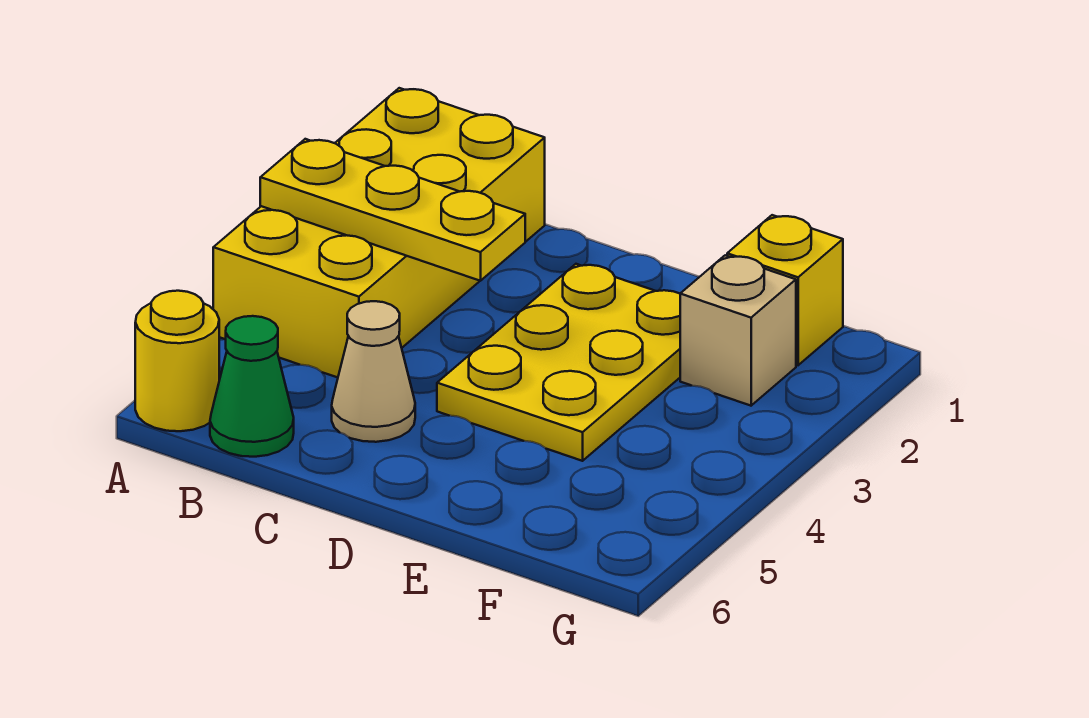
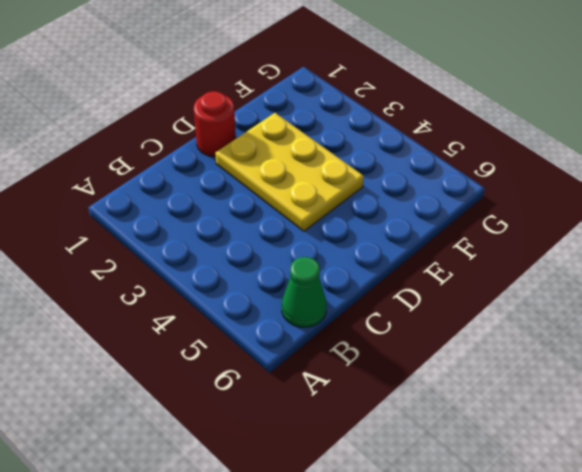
red round brick D1 level 1 -> none
none -> yellow brick A1:B4 level 1
none -> yellow round brick A6 level 1

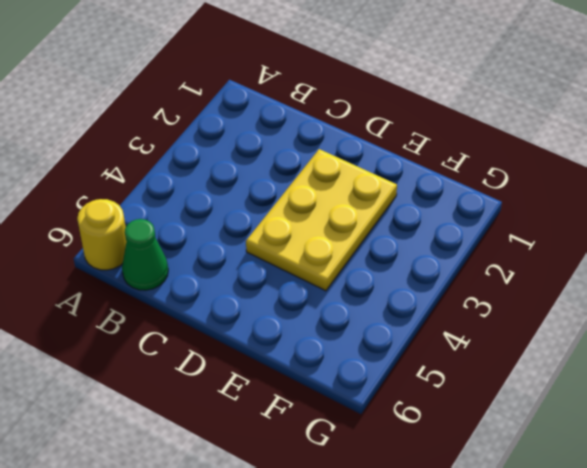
none -> yellow brick A1:B4 level 1
none -> tan cone C5 level 1

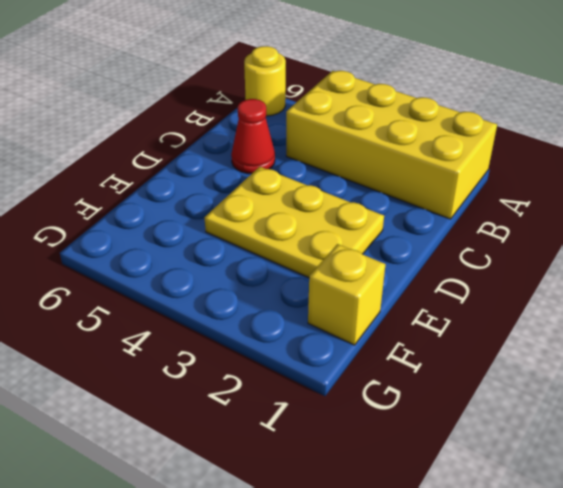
red cone C5 level 1 -> tan cone C5 level 1
none -> green cone B6 level 1
none -> tan brick F2 level 1

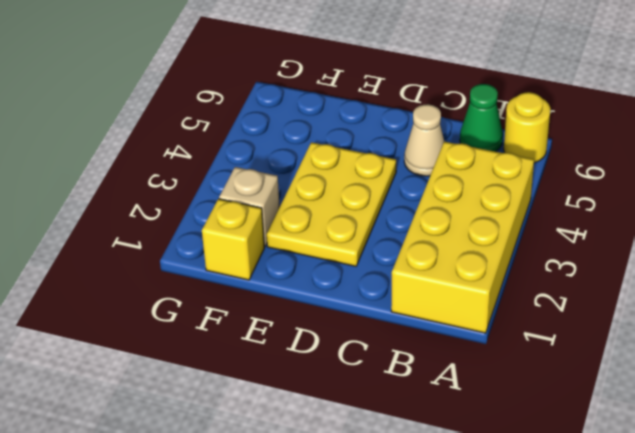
none -> yellow plate A3:C3 level 2

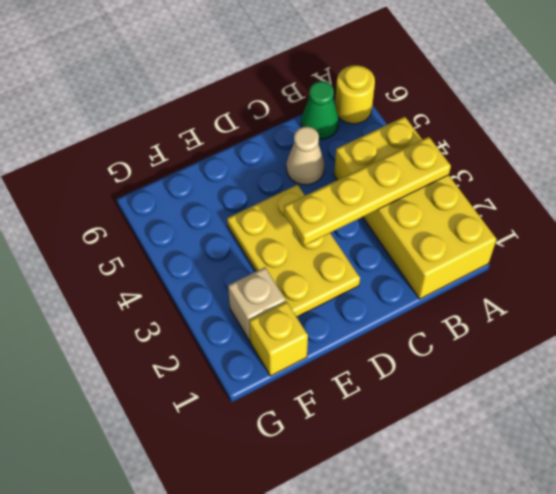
yellow plate A3:D3 level 2 -> yellow plate A3:C3 level 2

